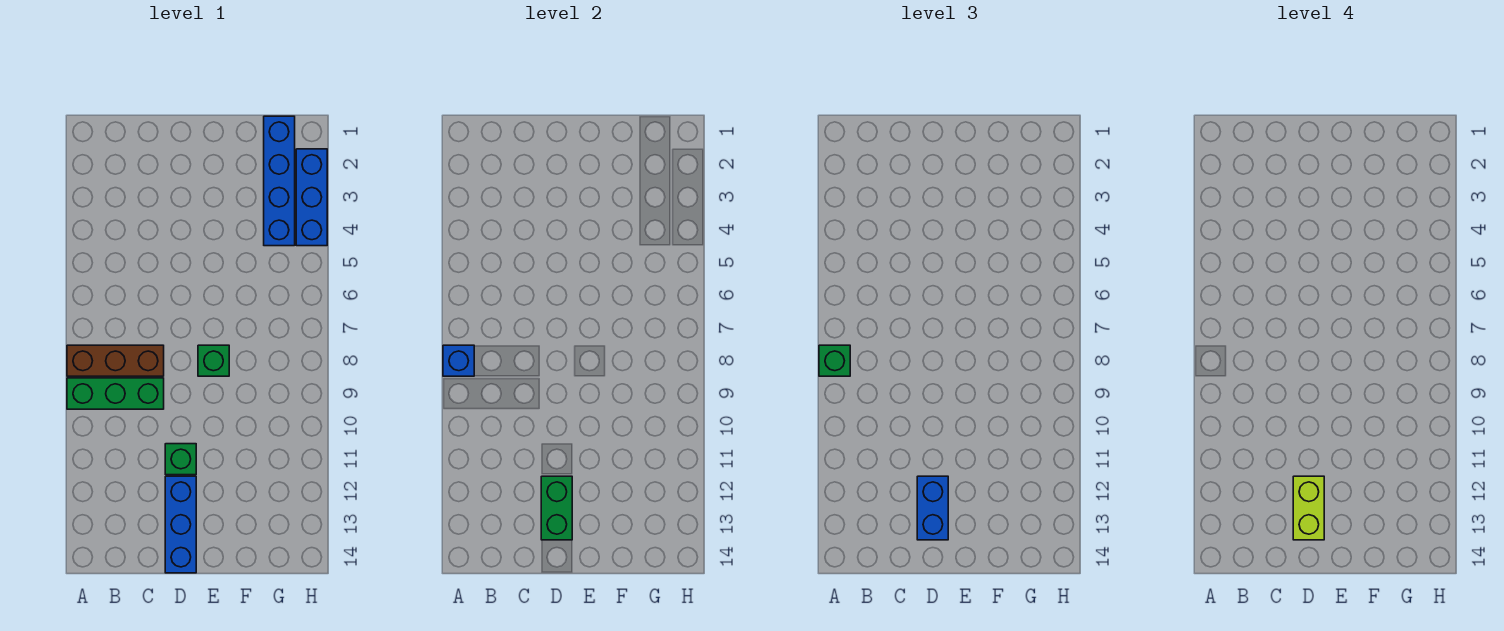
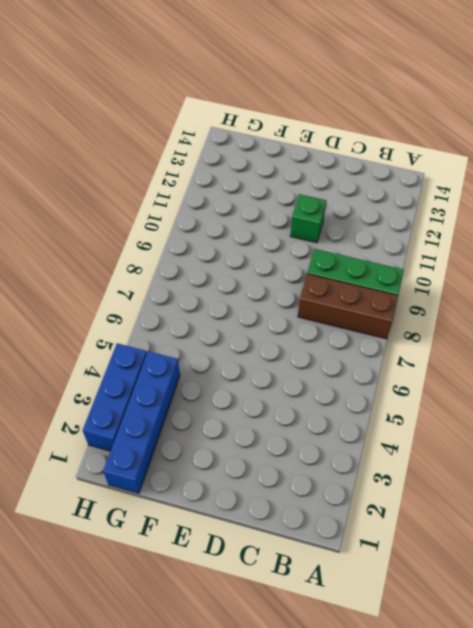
none -> blue brick D12:D14 level 1
none -> green brick E8 level 1
none -> blue brick A8 level 2

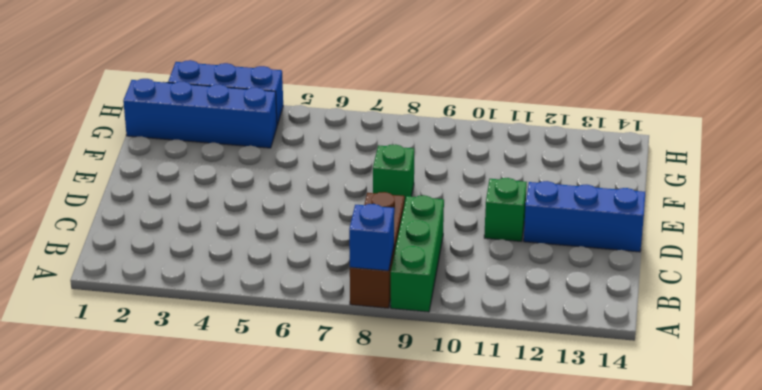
none -> green brick D12:D13 level 2
none -> green brick A8 level 3
none -> blue brick D12:D13 level 3

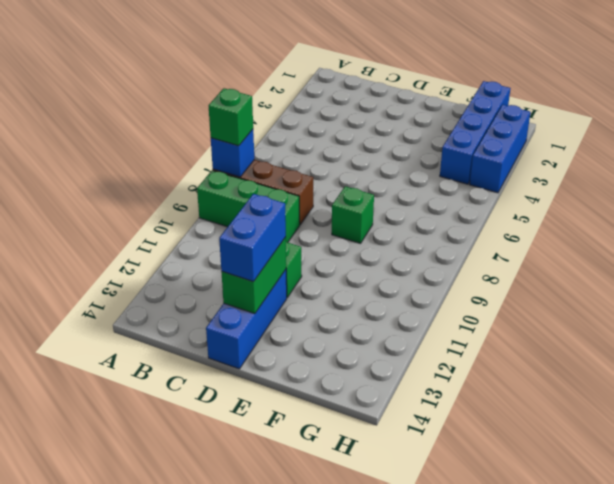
none -> lime brick D12:D13 level 4

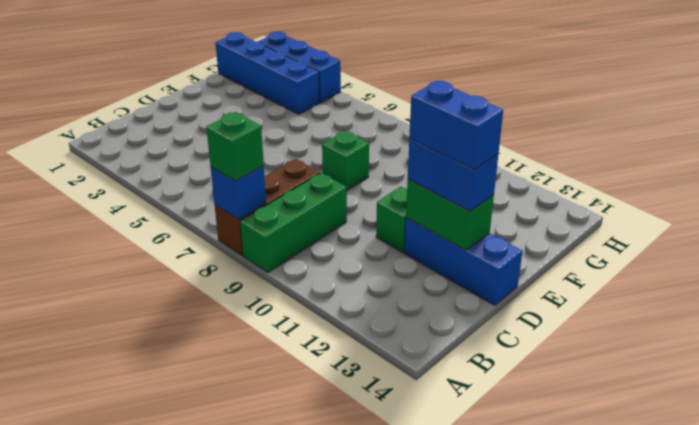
blue brick D12:D13 level 4 -> lime brick D12:D13 level 4

